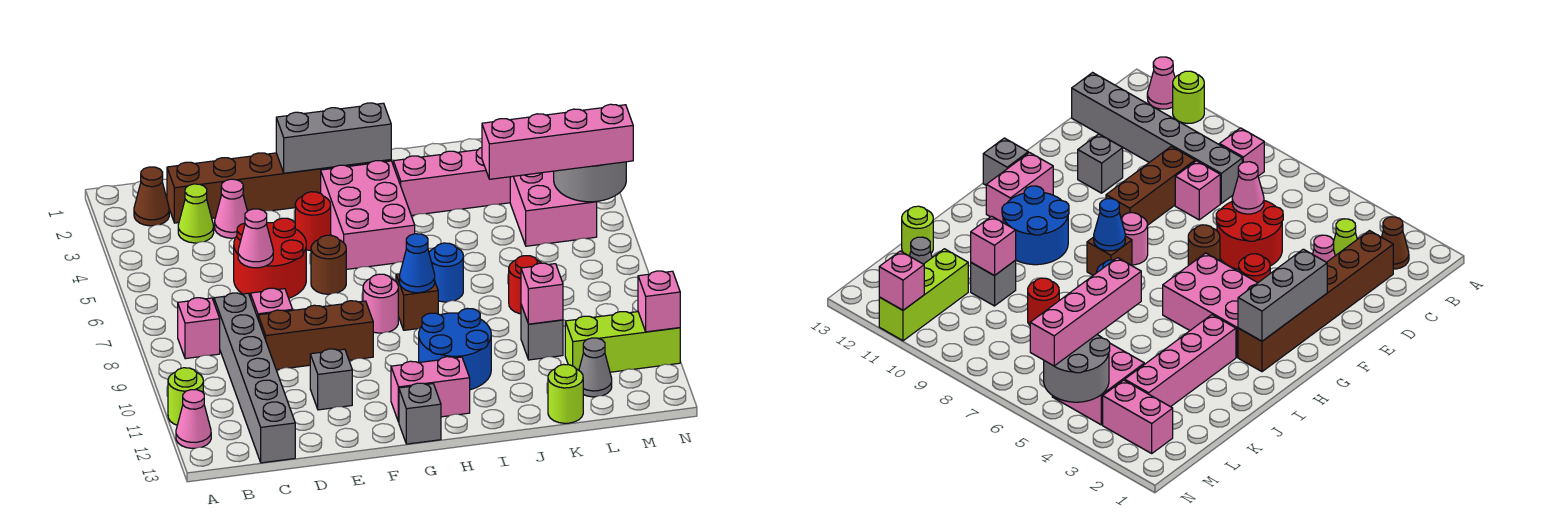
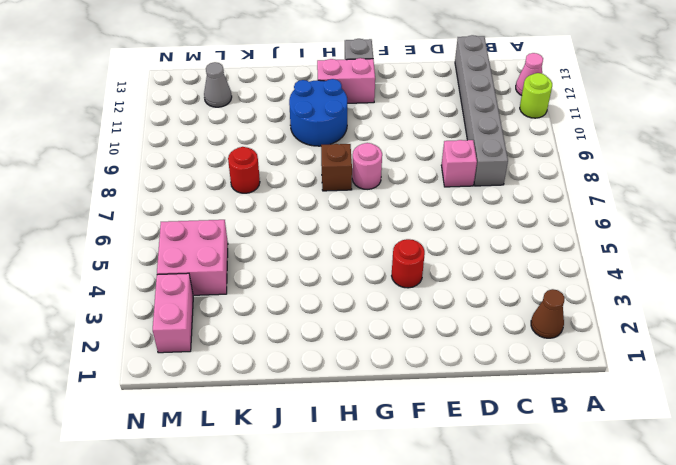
none -> pink brick B8 level 1
none -> brown brick C2:H2 level 1
none -> lime cone C3 level 1
none -> pink cone D3 level 1

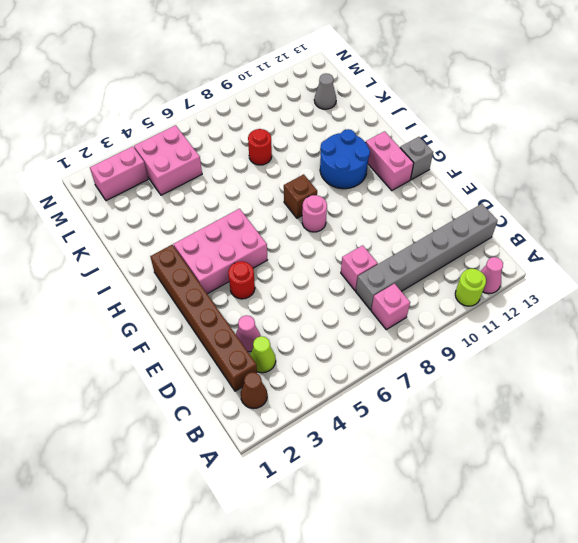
none -> red round brick D5:E6 level 1
none -> brown brick D9:F9 level 1
none -> grey brick E11 level 1
none -> brown round brick F6 level 1

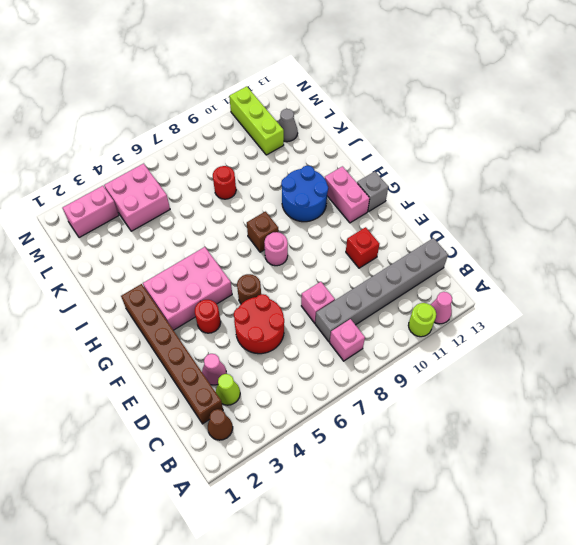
red brick E11 level 1 -> grey brick E11 level 1
none -> brown brick D9:F9 level 1
none -> pink brick I3:L3 level 1
none -> blue round brick I7 level 1
none -> grey brick K10 level 1

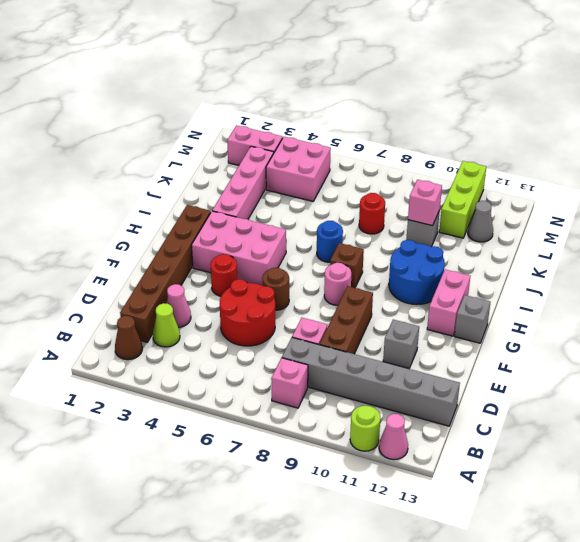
none -> lime round brick K13 level 1
none -> pink cone D6 level 2
none -> grey brick F2:H2 level 2
none -> blue cone H8 level 2

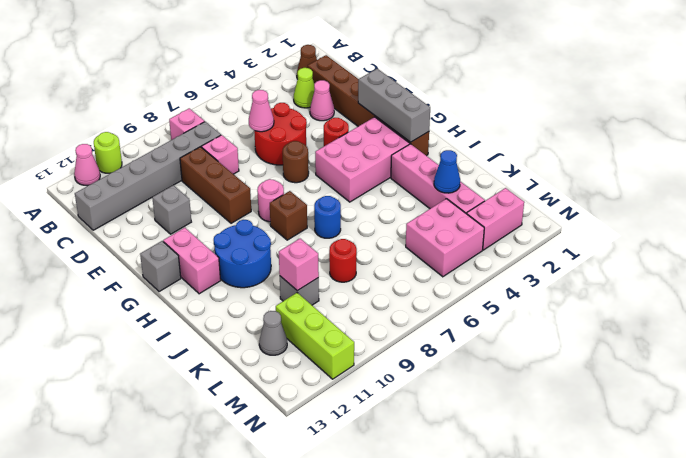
blue cone K3 level 2 -> blue cone H8 level 2
none -> lime round brick K13 level 1
none -> grey round brick M4:N5 level 2
none -> pink brick N11 level 2
none -> pink brick K5:N5 level 3

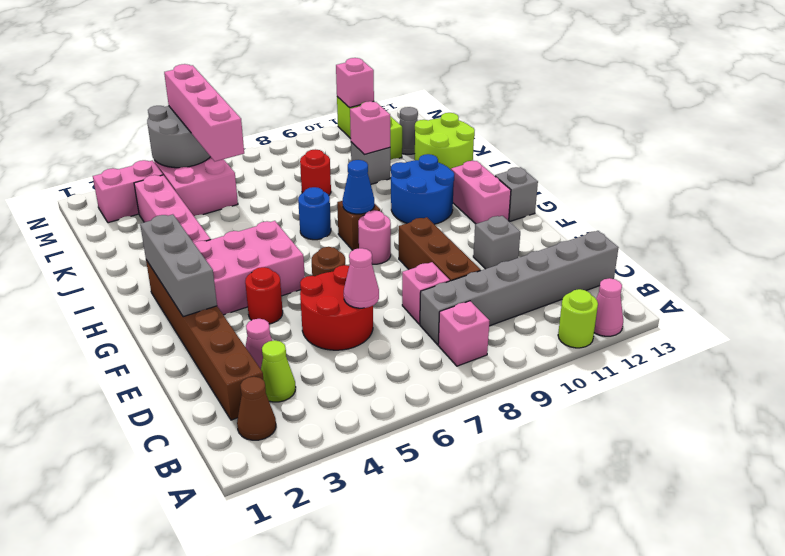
lime round brick J12:K13 level 1 -> lime round brick K13 level 1

